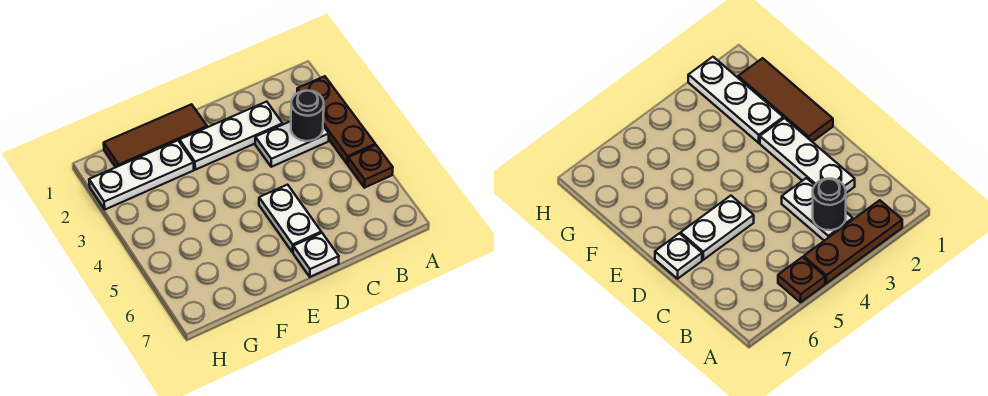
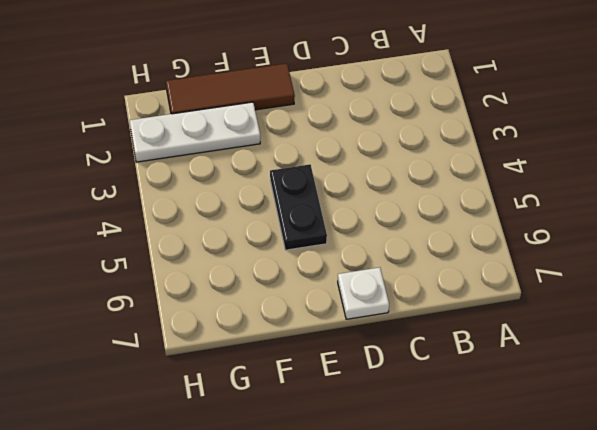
black plate E4:E5 level 1 -> none
none -> brown plate A2:A4 level 1
none -> brown plate A5 level 1

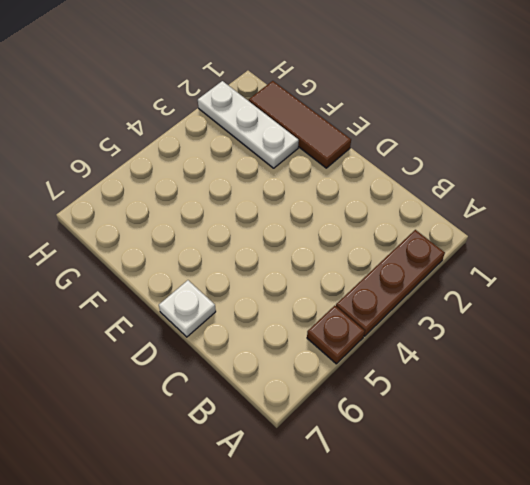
none -> white plate B3:C3 level 1
none -> white plate C2:E2 level 1

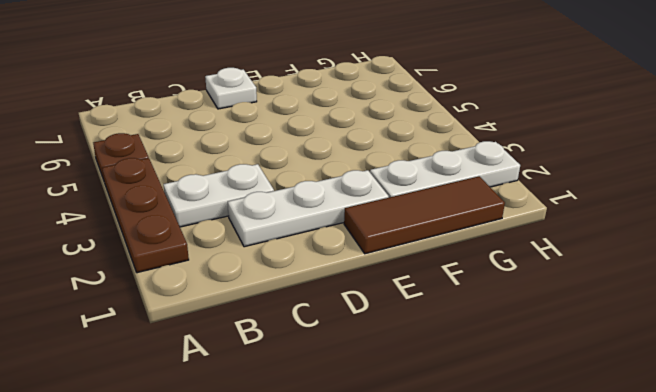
none -> white plate D5:D6 level 1
none -> black round brick B3 level 2

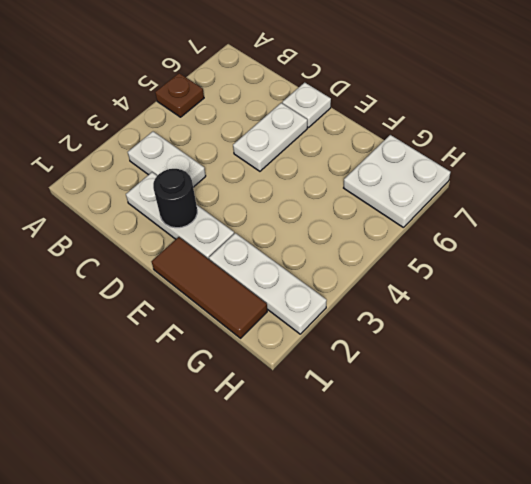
black round brick D2 level 2 -> black round brick B3 level 2
white plate G6:H7 level 1 -> none
none -> brown plate A2:A4 level 1

